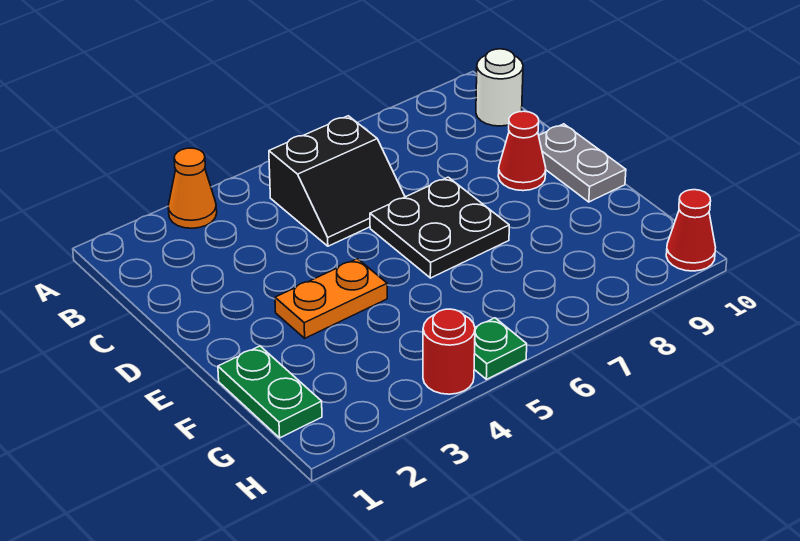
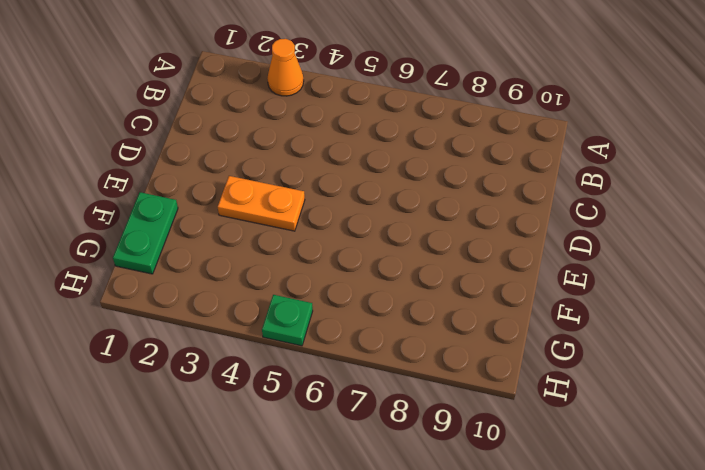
none -> black slope B5:C6 level 1 top B
none -> white round brick B10 level 1

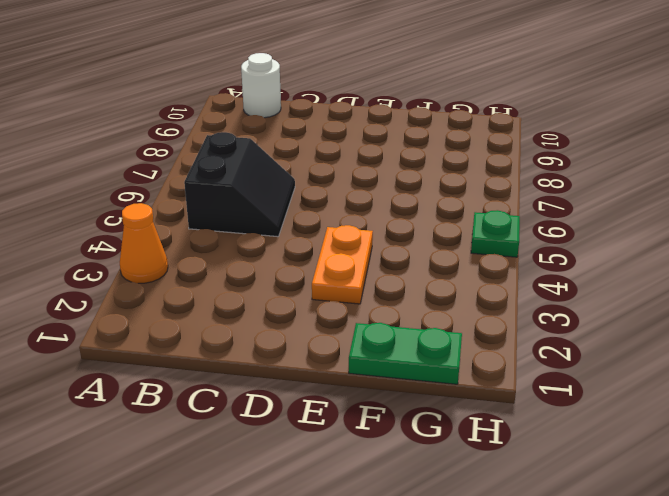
none -> black plate D6:E7 level 1
none -> red cone D9 level 1

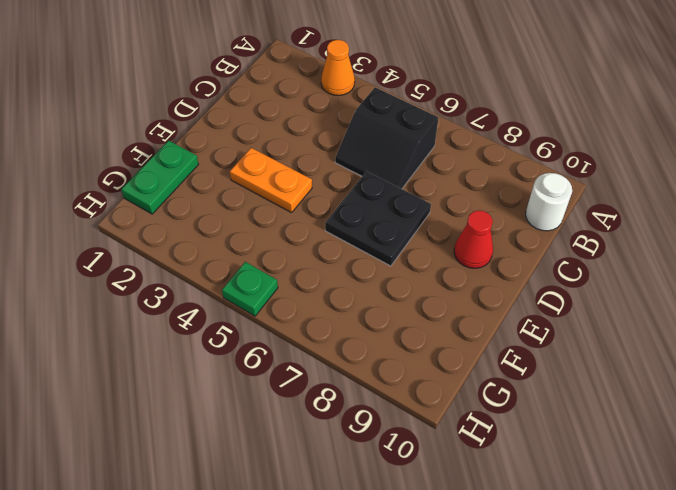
none -> grey plate D10:E10 level 1
none -> red round brick H4 level 1

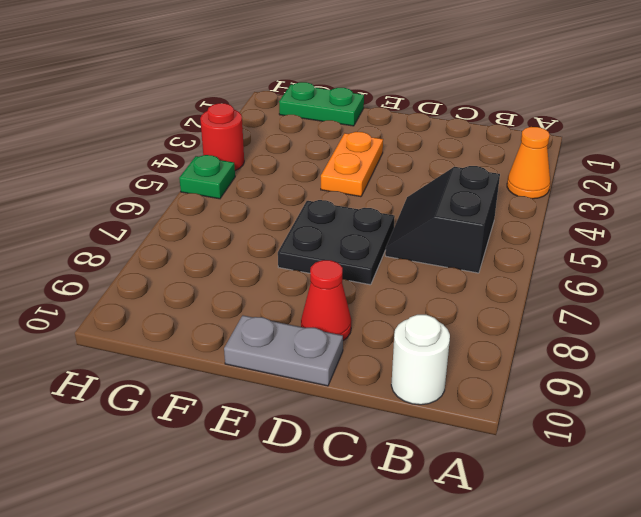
none -> red cone H10 level 1

